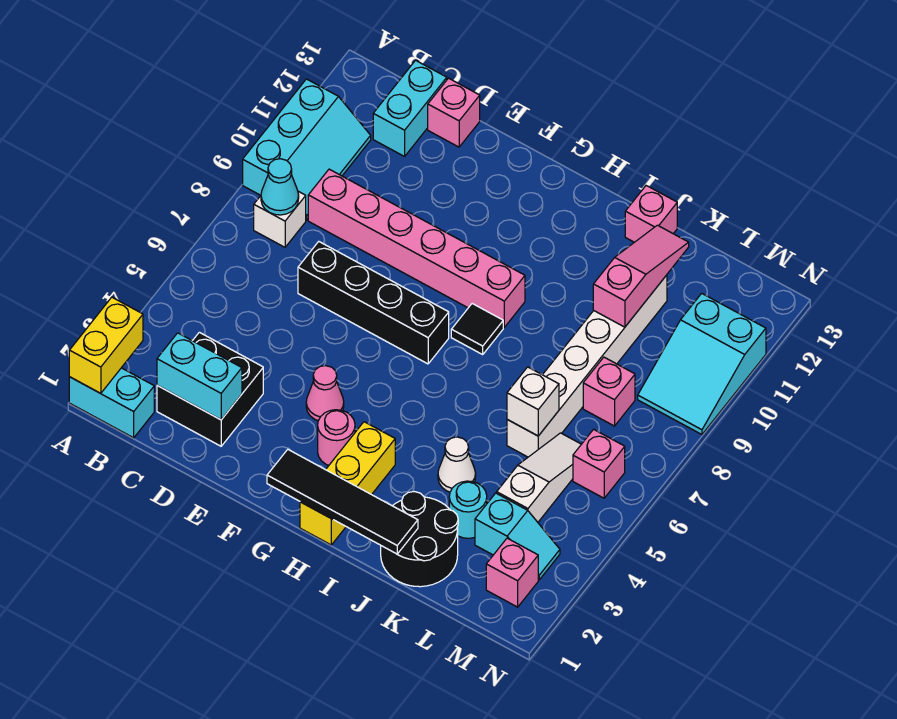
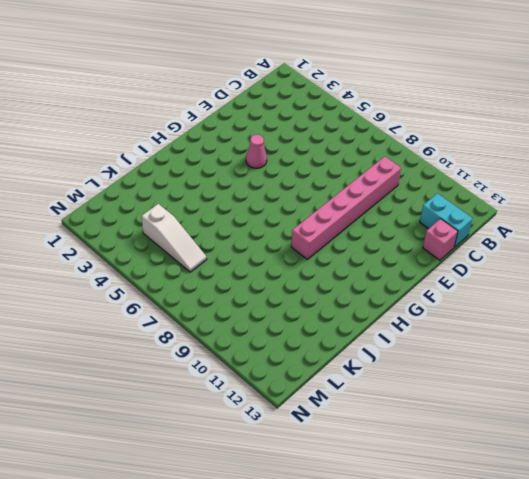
none -> cyan brick A1:B1 level 1
none -> cyan slope A9:B11 level 1 top A
none -> white brick B8 level 1

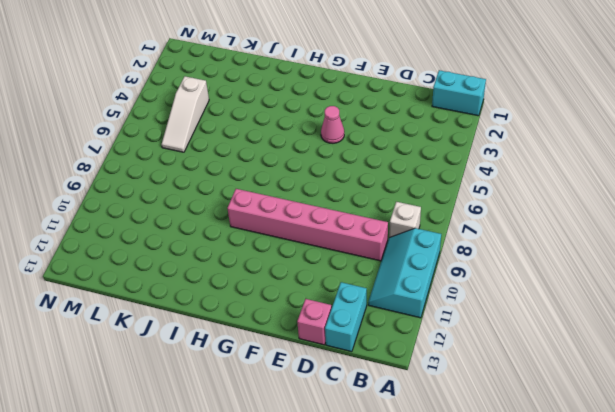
none -> black brick C2:D3 level 1
none -> black brick D7:G7 level 1
none -> pink round brick G3 level 1

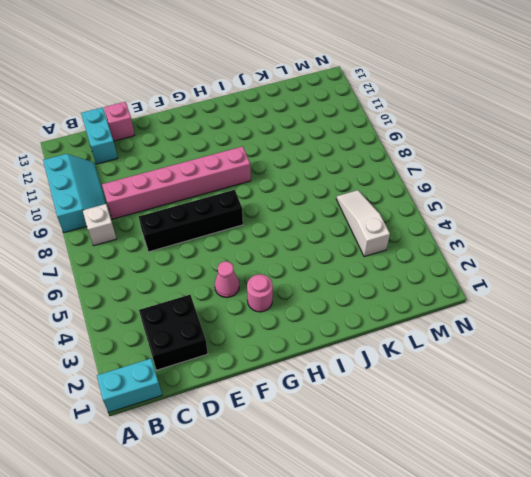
none -> yellow brick H1:H3 level 1
none -> black tile H8 level 1
none -> black round brick J1:K2 level 1

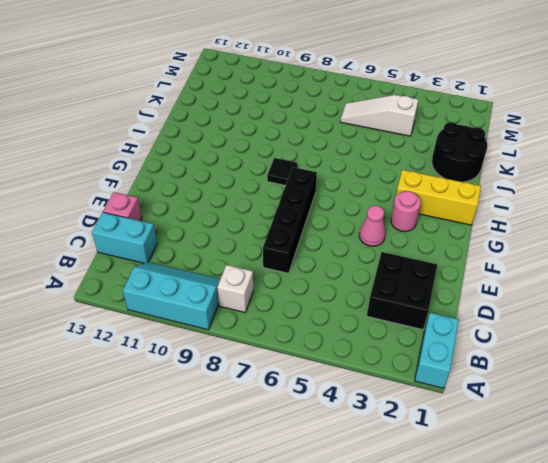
none -> pink brick C9:H9 level 1
none -> white cone J4 level 1
none -> pink brick J13 level 1

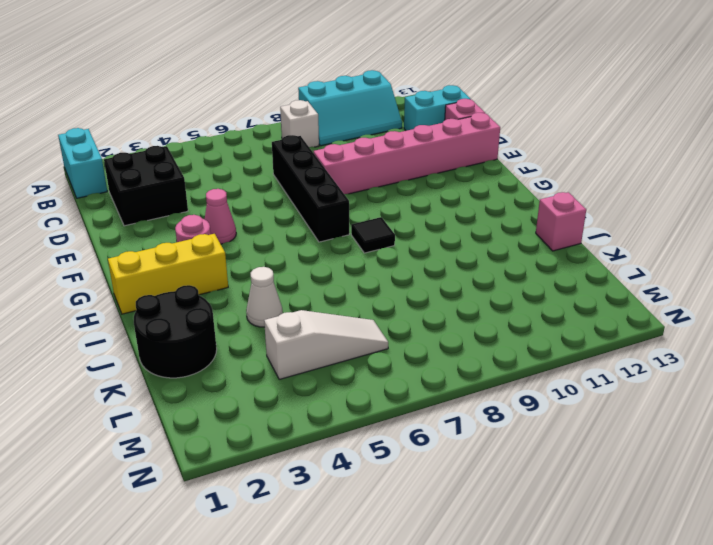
pink brick E8:E13 level 1 -> pink brick C9:H9 level 1
none -> cyan round brick K3 level 1
none -> white brick K6:K11 level 1
none -> cyan slope L3:M3 level 1 top L

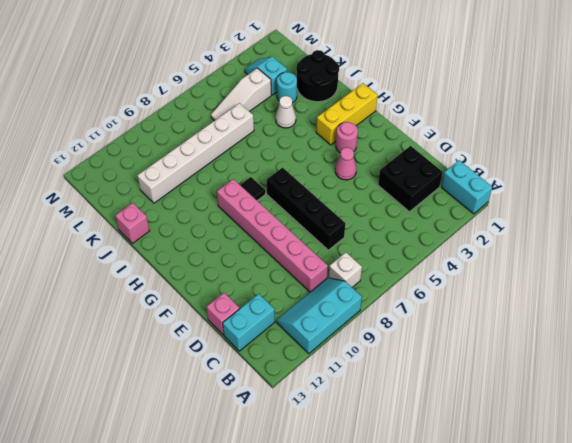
none -> pink brick L8 level 1
none -> pink brick M2 level 1
none -> pink brick M6 level 1

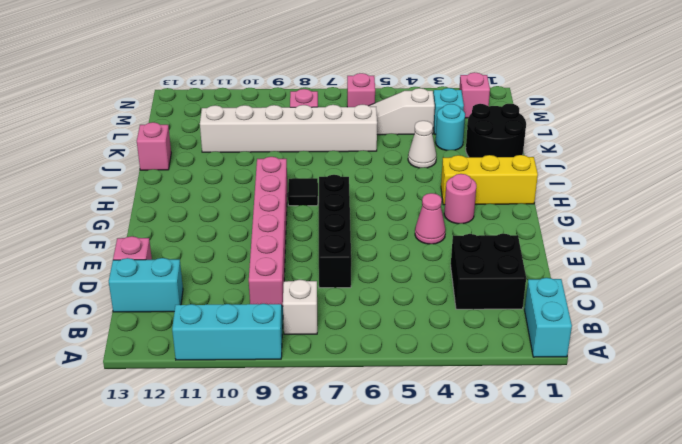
none -> cyan slope M9:N11 level 1 top 11
none -> yellow brick A1:A2 level 2
none -> cyan cone B8 level 2

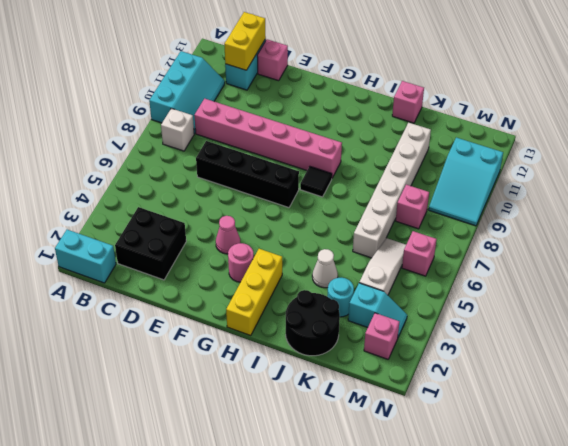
yellow brick C12:C13 level 2 -> yellow brick A1:A2 level 2
none -> cyan cone B8 level 2
none -> cyan brick C2:D2 level 2
none -> black tile G1:J1 level 2

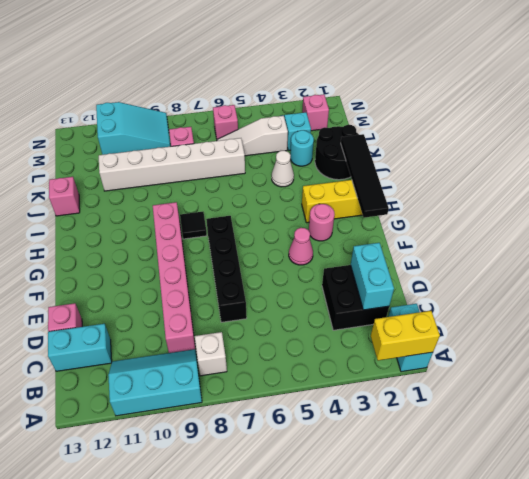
none -> cyan cone B8 level 2
none -> white brick K6 level 2
none -> pink slope K10:K12 level 2 top 10

